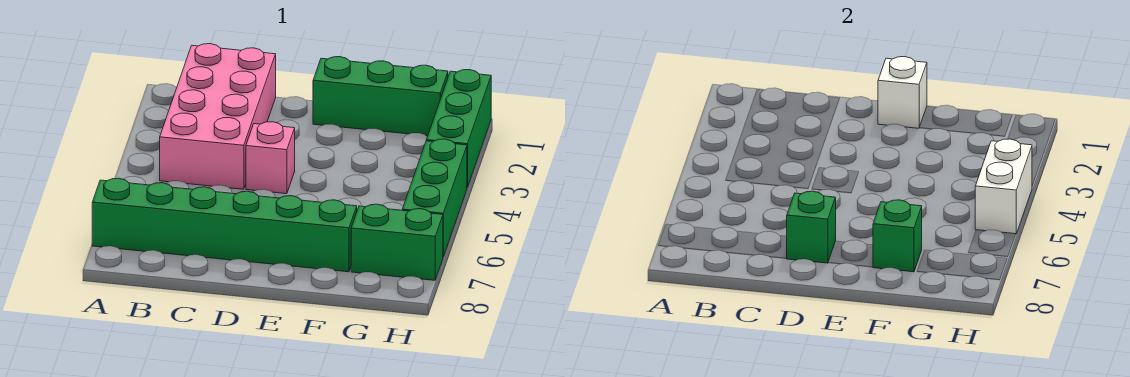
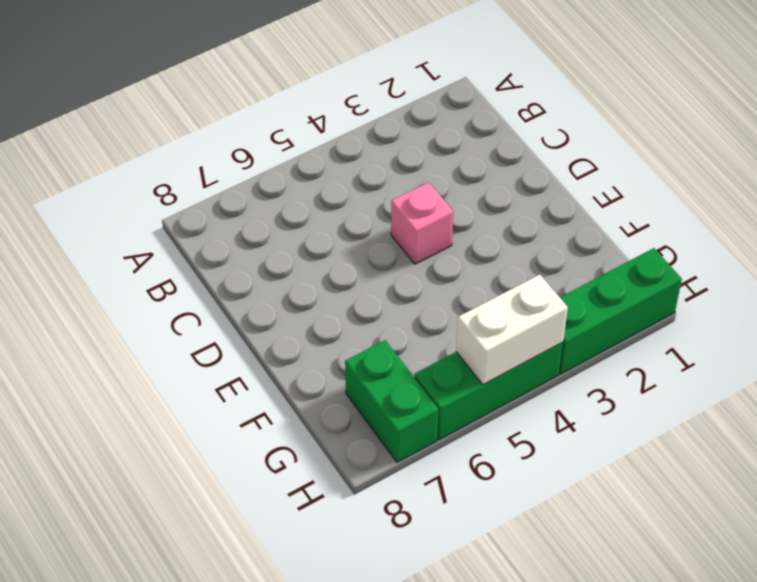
none -> green brick A7:F7 level 1
none -> pink brick B1:C4 level 1

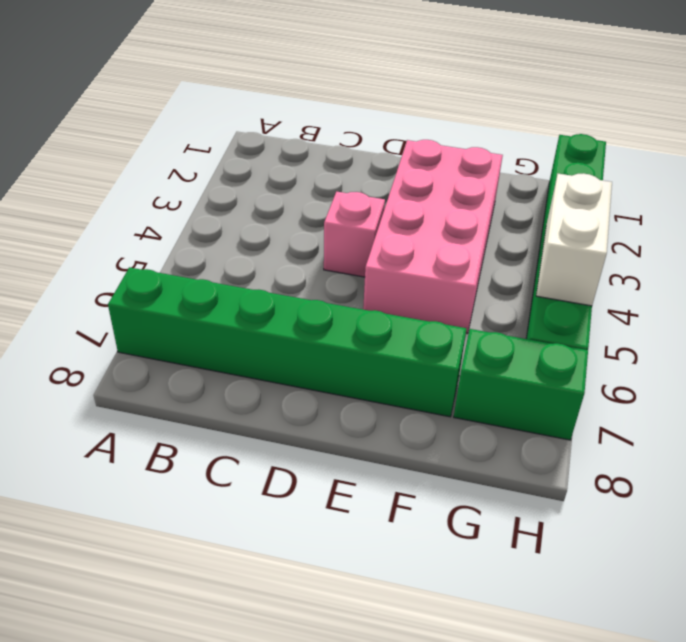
pink brick E2:F5 level 1 -> pink brick B1:C4 level 1
none -> green brick E1:G1 level 1
none -> green brick D7 level 2

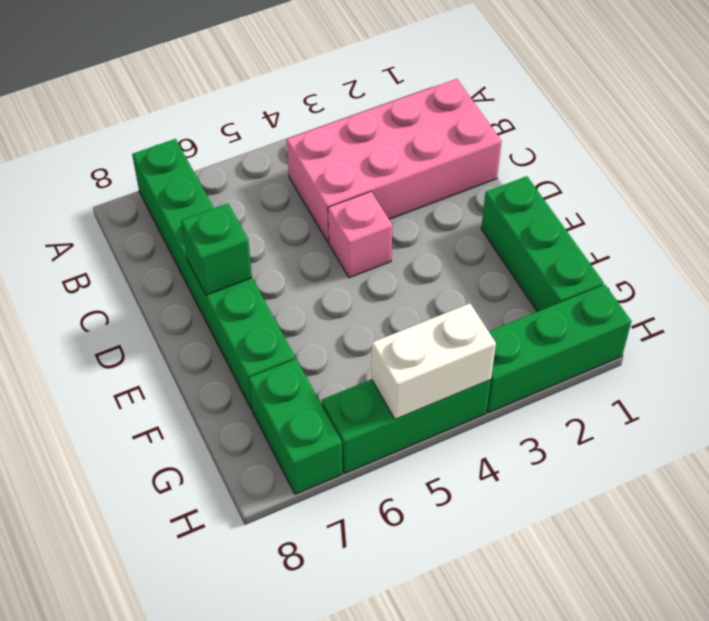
none -> white brick E1 level 2
none -> green brick F7 level 2

